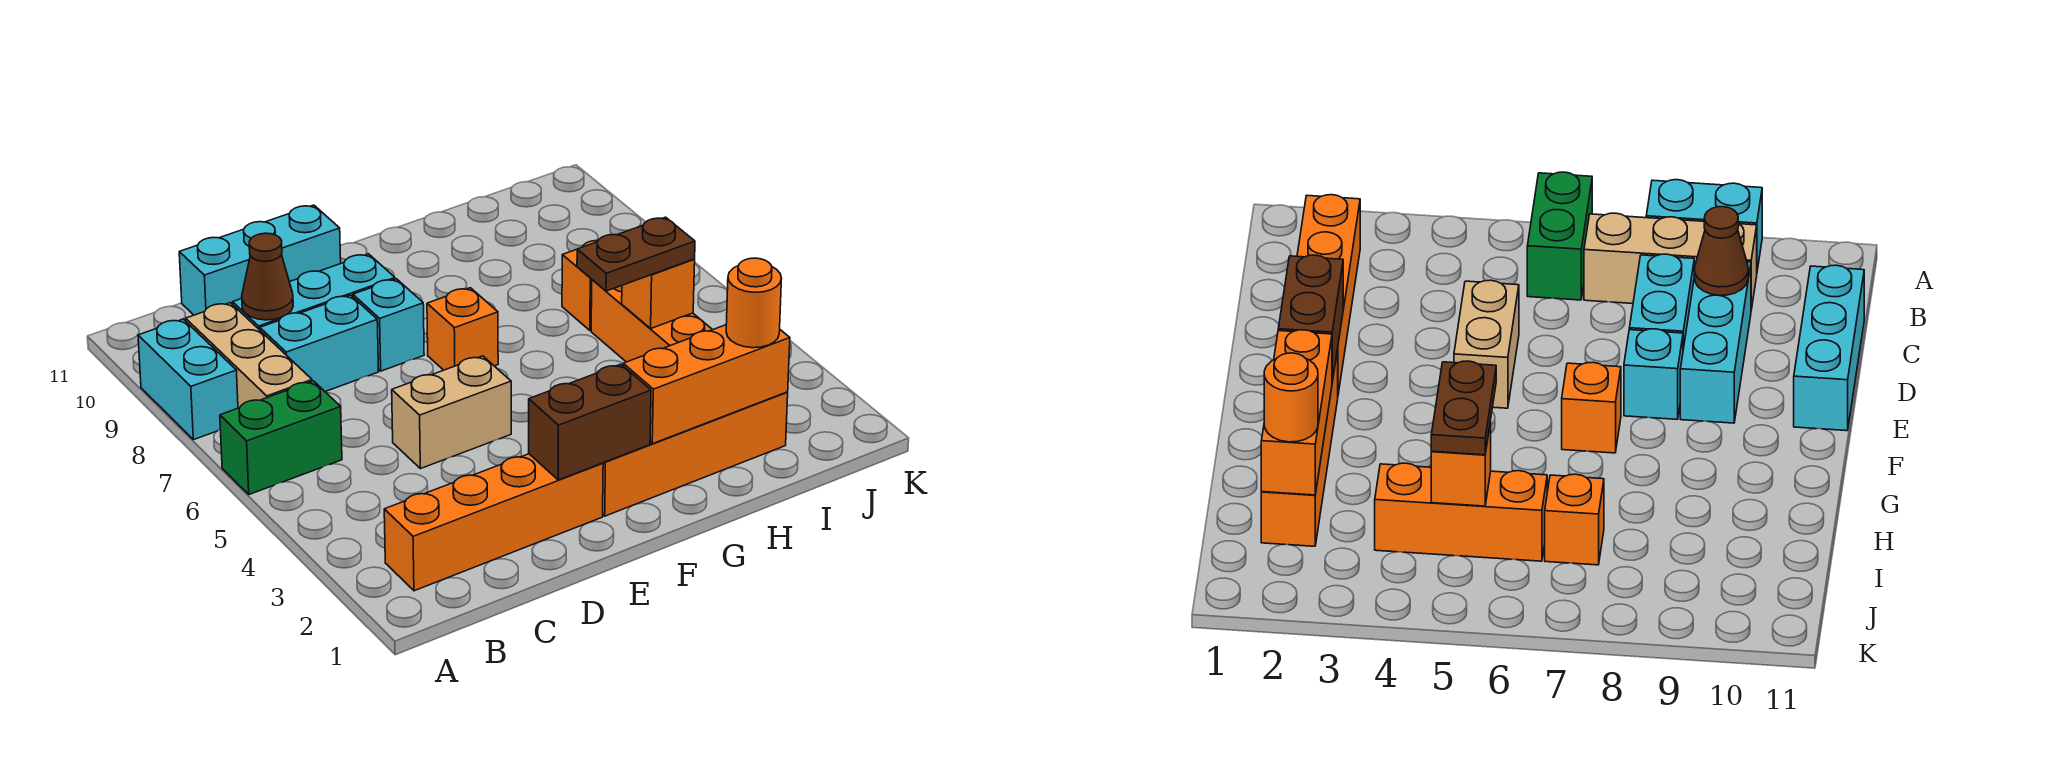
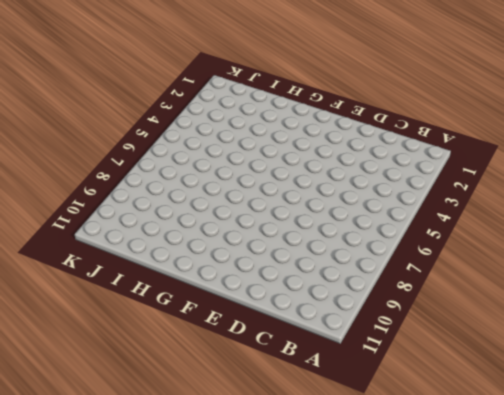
none -> green brick A6:B6 level 1
none -> cyan brick A8:A9 level 1
none -> orange brick B2:E2 level 1

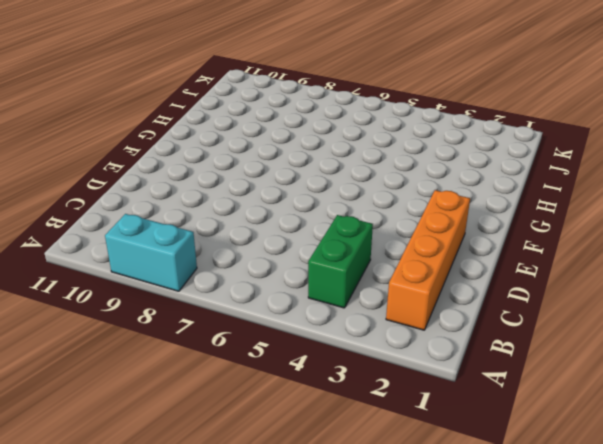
green brick B4:C4 level 1 -> green brick A6:B6 level 1
none -> tan brick B7:B9 level 1
none -> cyan brick C8:D8 level 1
none -> cyan brick C9:E9 level 1

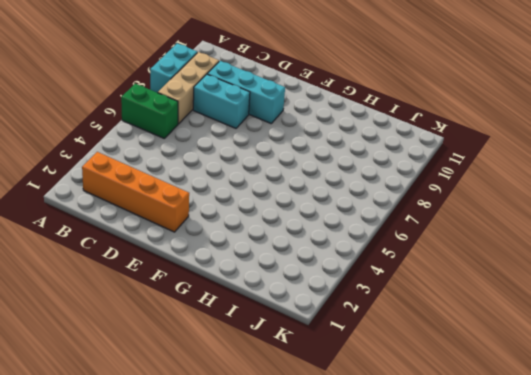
none -> cyan brick C11:E11 level 1
none -> tan brick D5:E5 level 1
none -> cyan brick E8 level 1

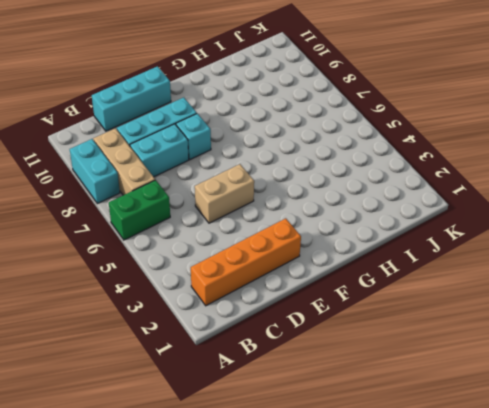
none -> orange brick F2:I2 level 1
none -> orange brick F7 level 1
none -> orange brick I4:I6 level 1

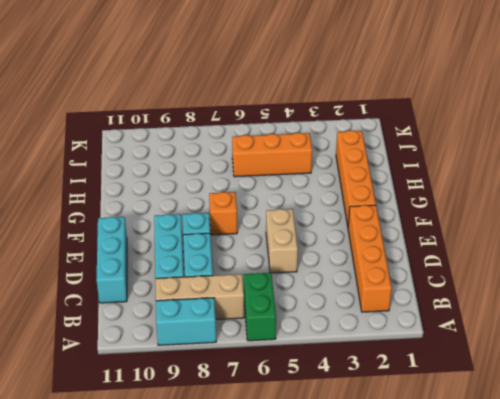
none -> orange brick I7 level 1
none -> brown cone C9 level 2
none -> brown brick E2:F2 level 2

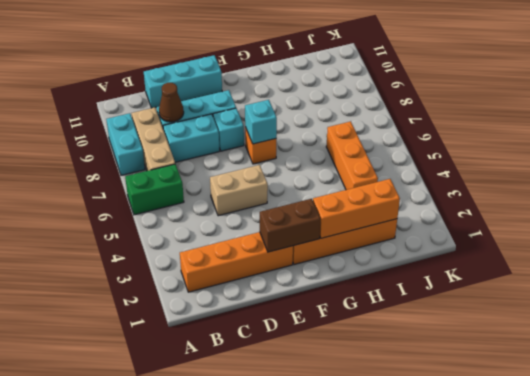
cyan brick F7 level 2 -> none
none -> orange brick I7 level 1
none -> orange brick I5 level 2
none -> brown plate H5:I5 level 3

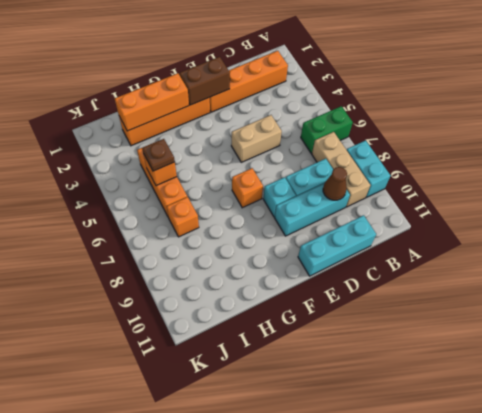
brown plate I5 level 3 -> brown plate H5:I5 level 3
none -> orange round brick I2 level 3

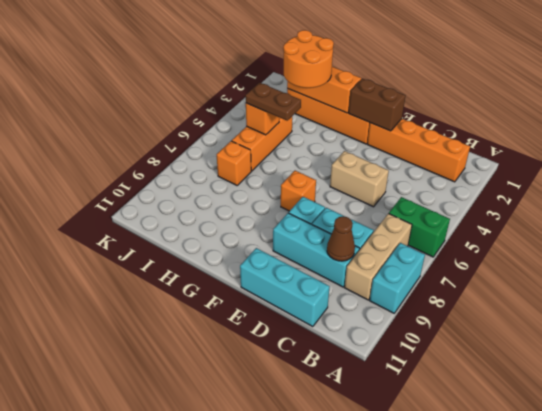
orange round brick H2:I3 level 3 -> orange round brick I2 level 3

